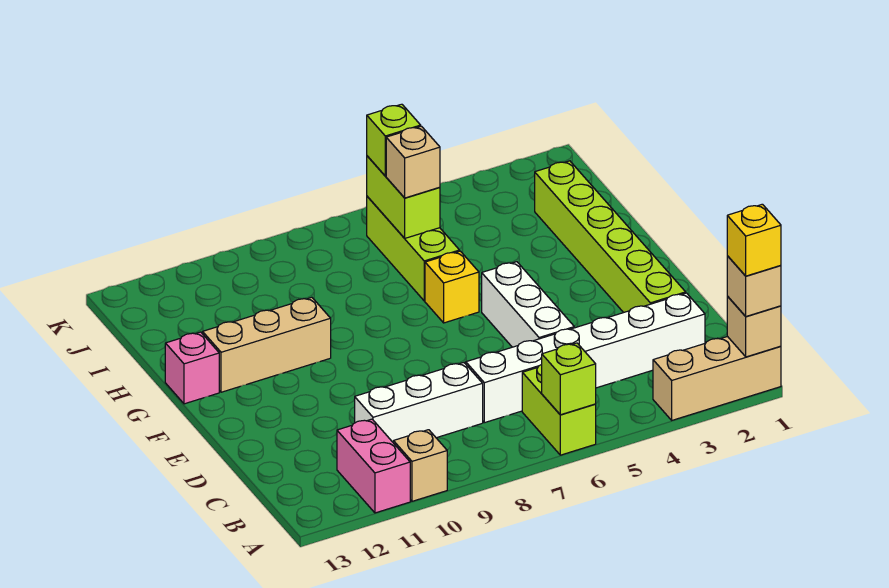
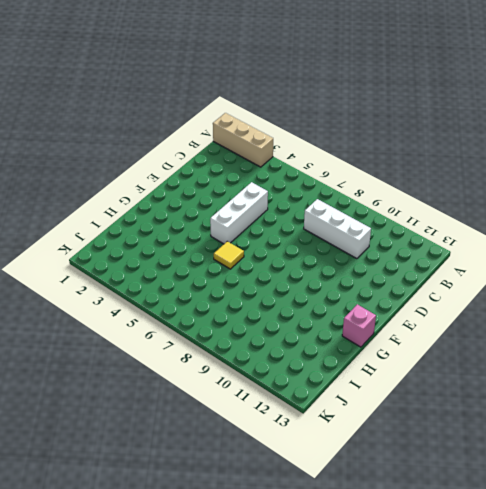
yellow tile G6 level 1 -> yellow brick G6 level 1
none -> lime brick A6:B6 level 1
none -> tan brick A10 level 1
none -> pink brick A11:B11 level 1

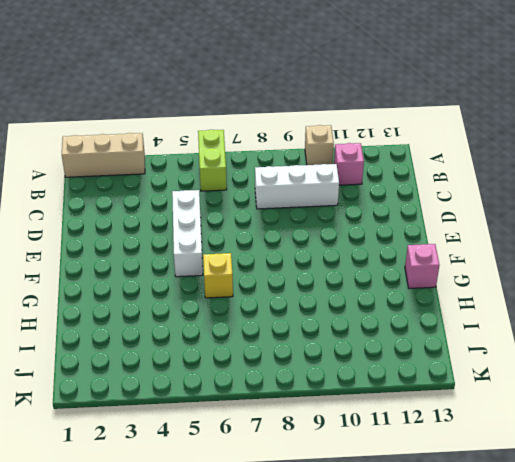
pink brick B11 level 1 -> pink brick A11:B11 level 1
none -> white brick C2:C7 level 1
none -> lime brick D2:I2 level 1
none -> tan brick G10:G12 level 1

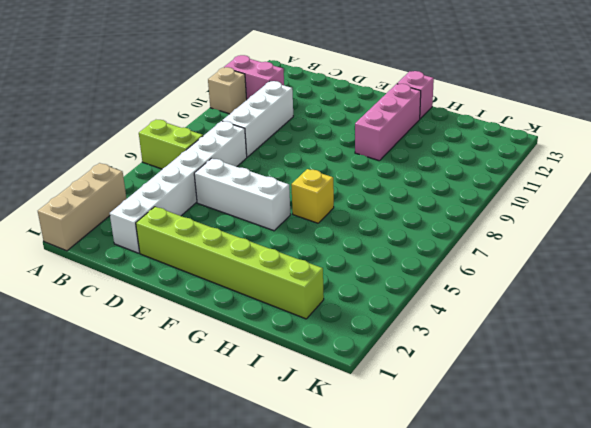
pink brick G10:G12 level 1 -> tan brick G10:G12 level 1
none -> lime brick H6:J6 level 1
none -> tan brick A1 level 2
none -> lime brick A6 level 2

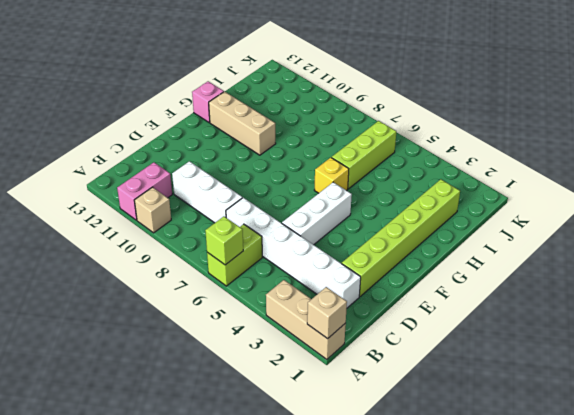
none -> lime brick I6:J6 level 2
none -> tan brick A1 level 3
none -> tan brick I6 level 3

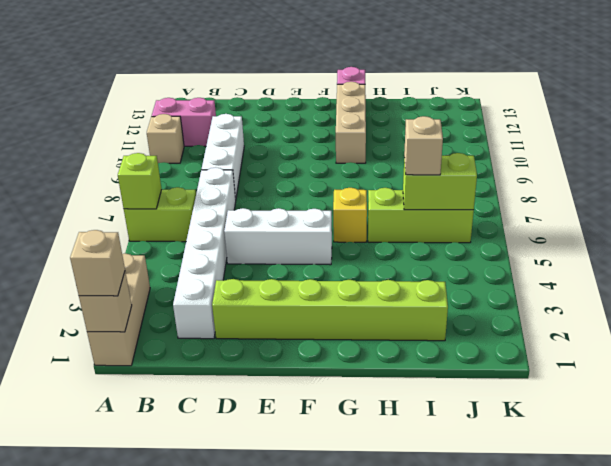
none -> lime brick J6 level 3
none -> yellow brick A1 level 4

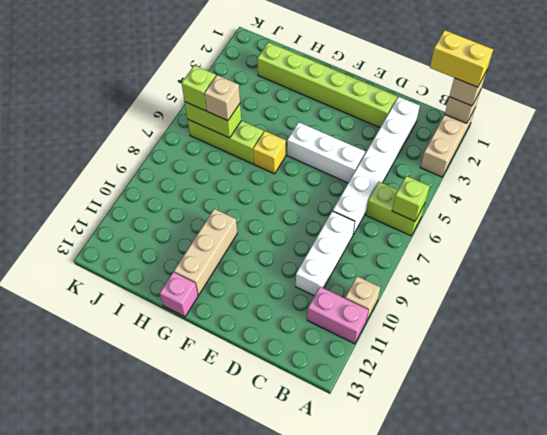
yellow brick A1:B1 level 4 -> yellow brick A1 level 4

